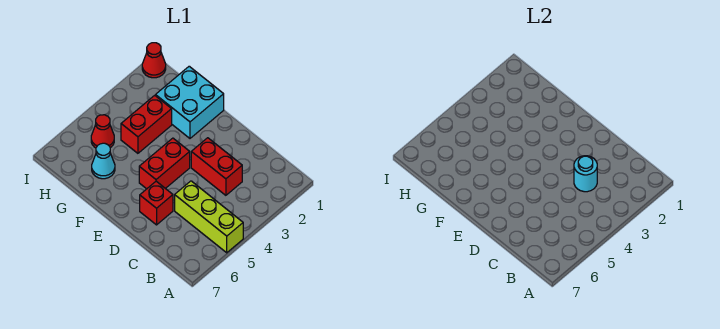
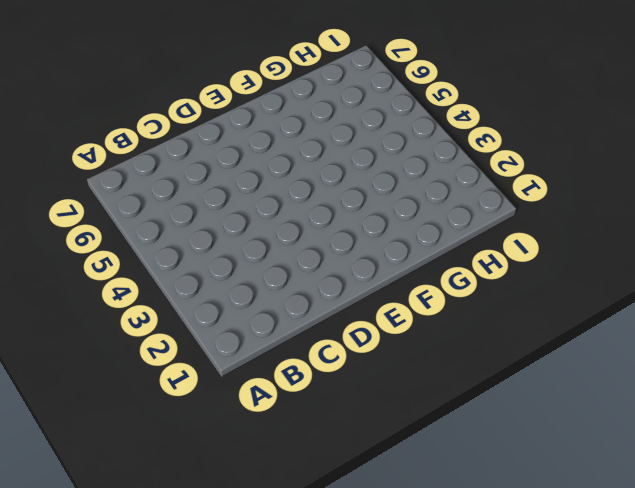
none -> lime brick A5:C5 level 1
none -> red brick C3:D3 level 1

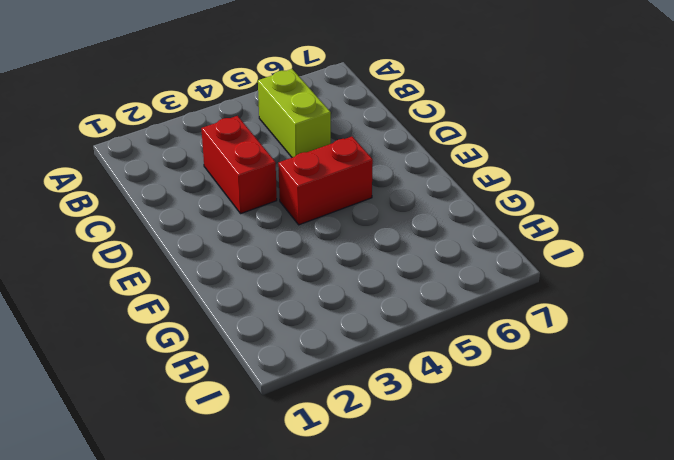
lime brick B5:C5 level 1 -> lime brick A5:C5 level 1
none -> red brick D6 level 1
none -> cyan brick F1:G2 level 1

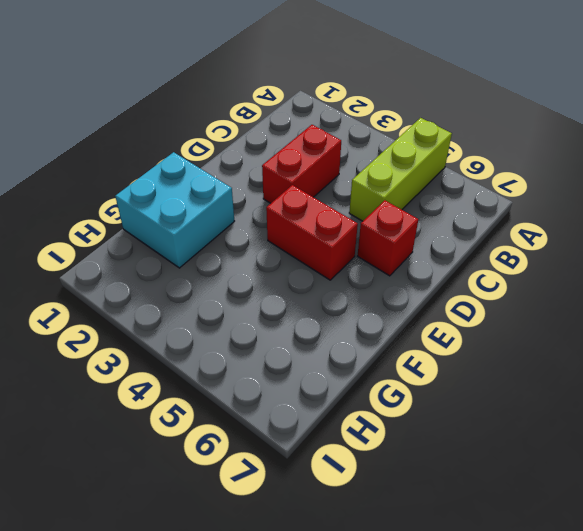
none -> red brick G3:G4 level 1
none -> cyan cone G6 level 1

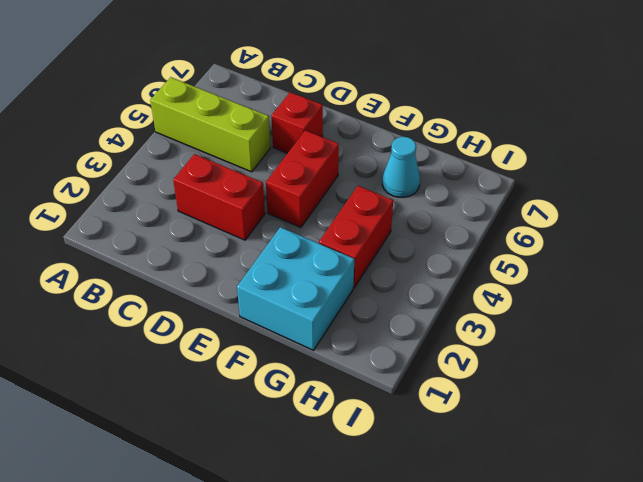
none -> red cone H5 level 1
none -> red cone I1 level 1

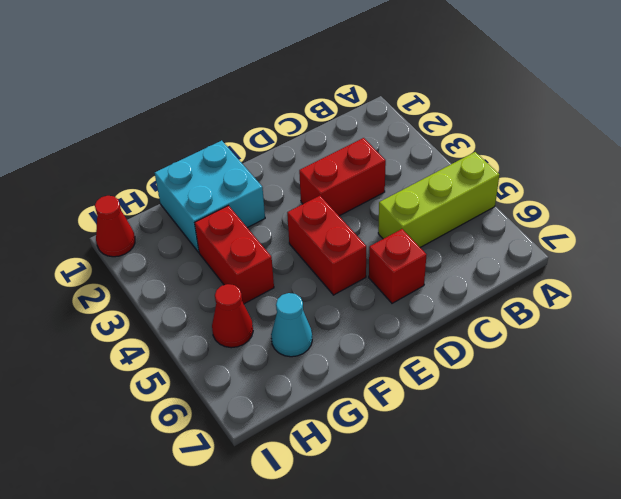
none -> cyan round brick C3 level 2

